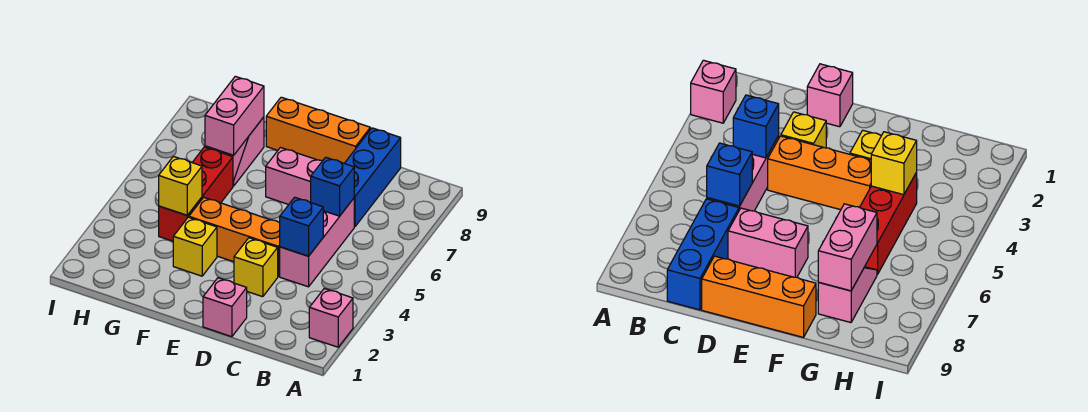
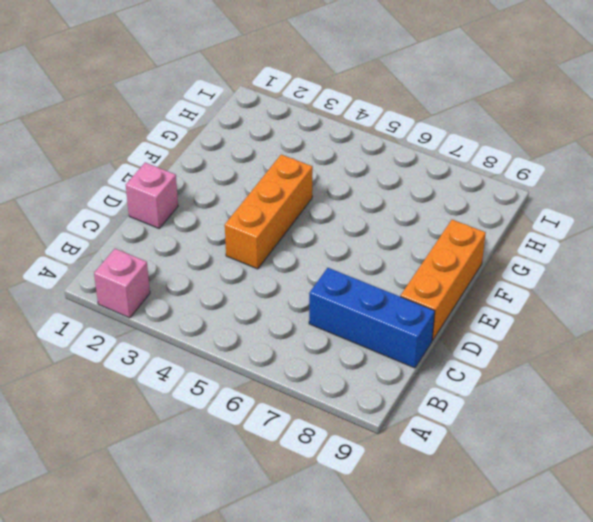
none -> pink brick C4:C6 level 1
none -> yellow brick D3 level 1
none -> pink brick D7:E7 level 1

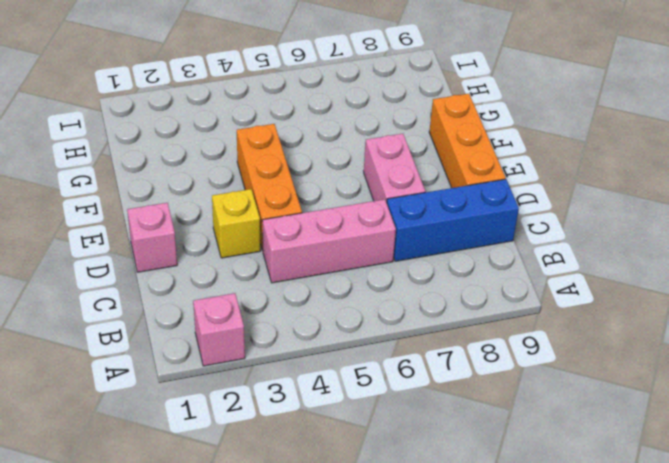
none -> yellow brick F3 level 1
none -> red brick G4:G6 level 1
none -> pink slope G7:G8 level 1 top 8

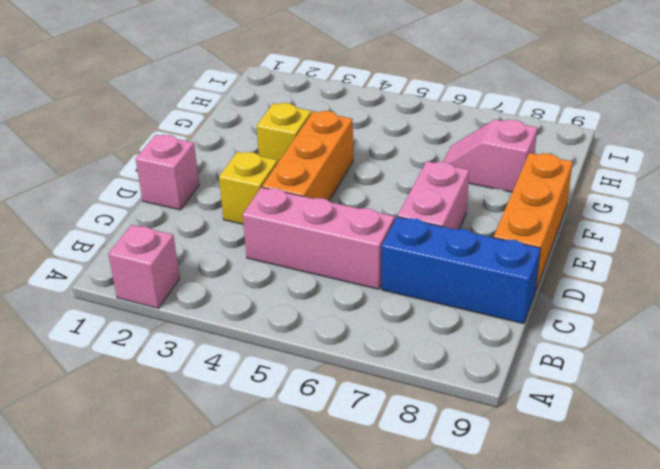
none -> red brick G4:G6 level 1
none -> blue brick C4 level 2
none -> blue brick C6 level 2

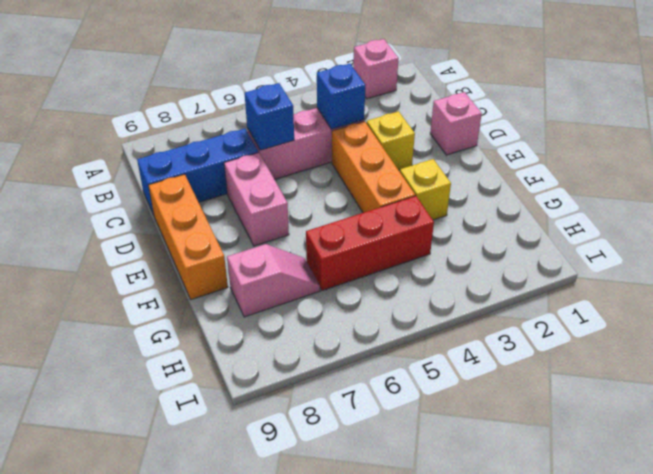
none -> yellow brick G4 level 2
none -> pink brick G7:G8 level 2

